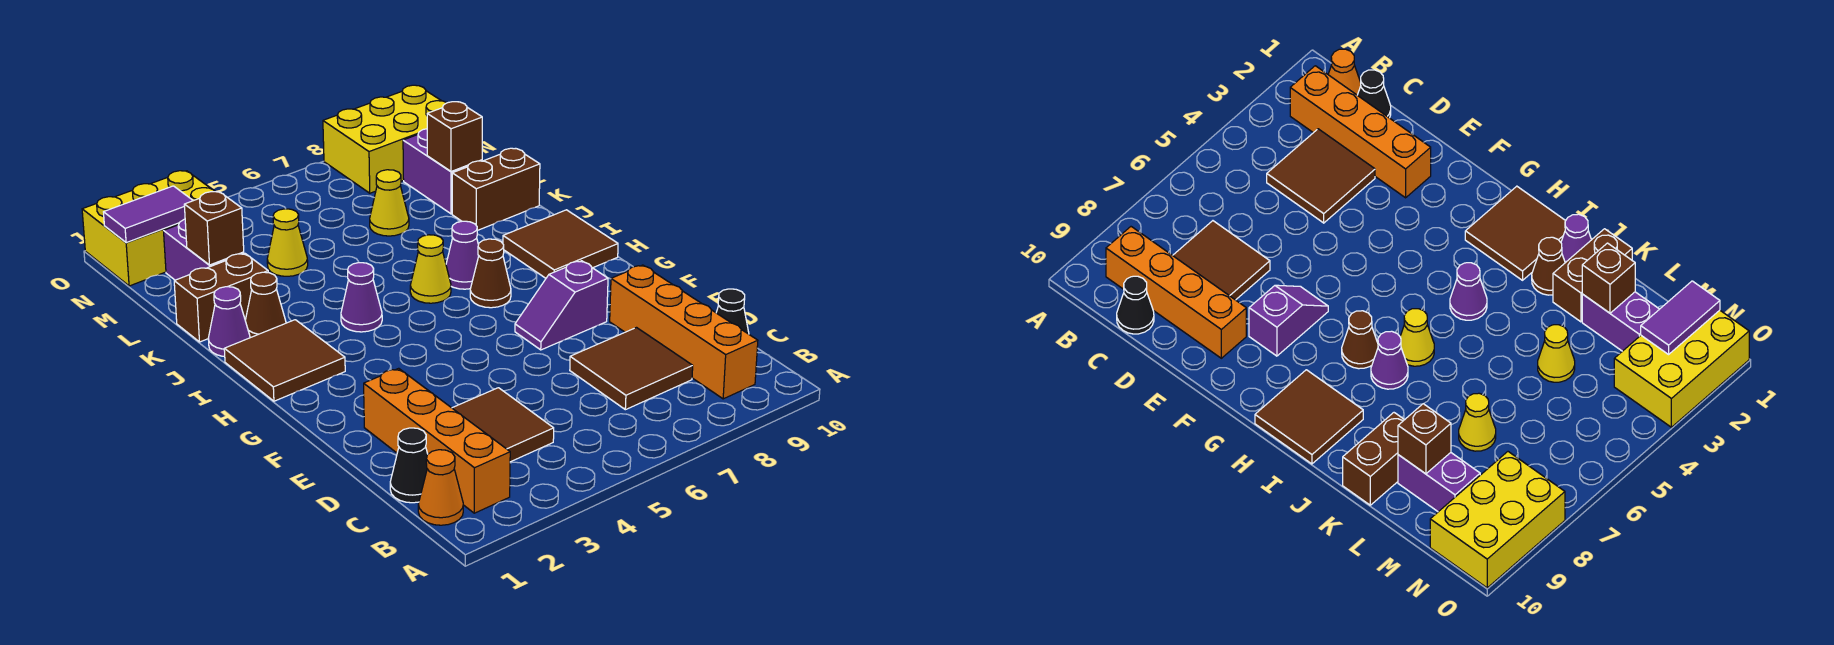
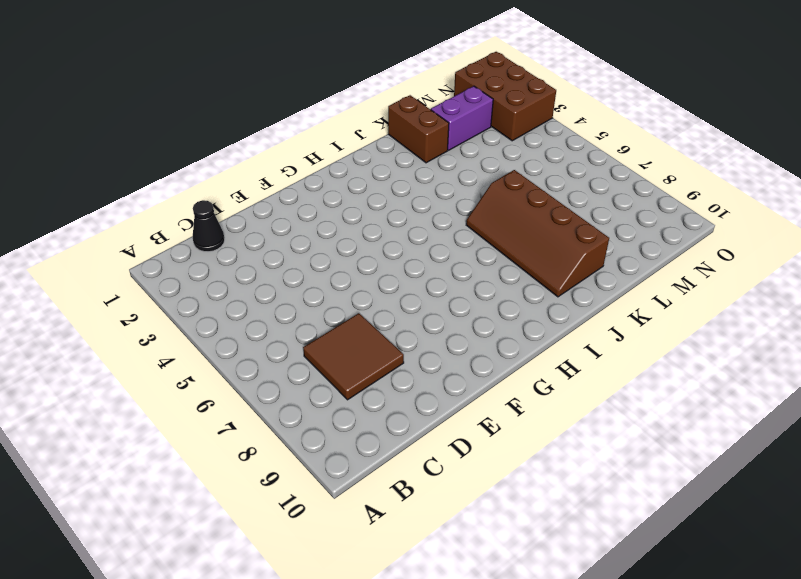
brown slope J6:K9 level 1 top K -> brown brick K9:K10 level 1
brown brick N1:O3 level 1 -> yellow brick N1:O3 level 1
none -> orange cone B1 level 1
none -> orange brick B2:E2 level 1
none -> orange brick B9:E9 level 1

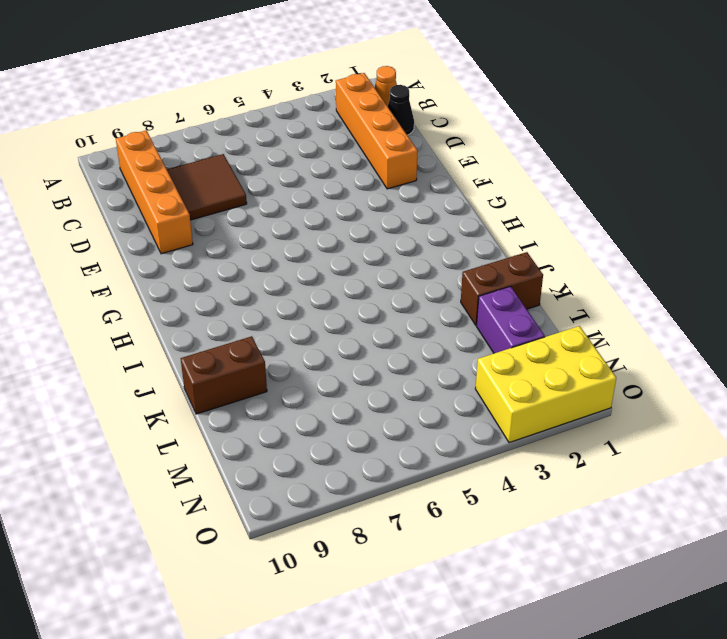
none -> brown tile C3:D4 level 1
none -> black cone C10 level 1
none -> purple slope F7:F8 level 1 top 8

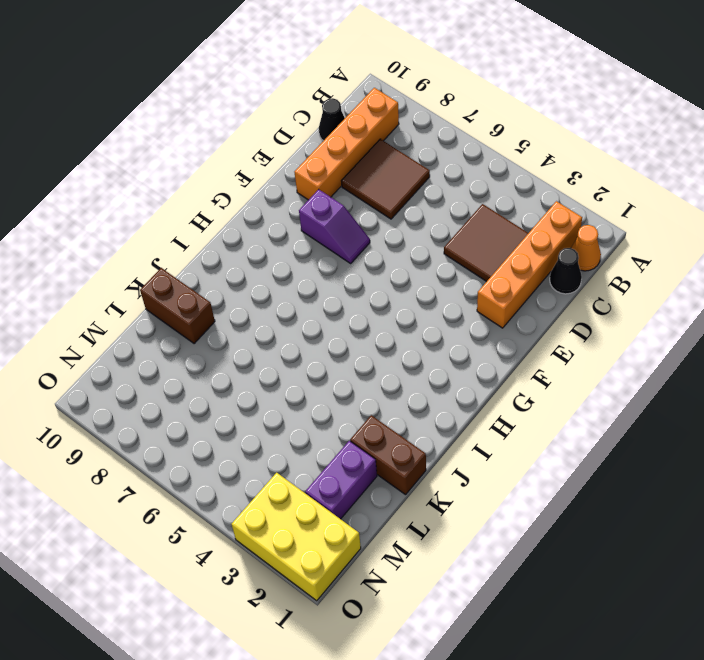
none -> brown tile H1:I2 level 1
none -> brown cone H7 level 1
none -> brown tile H9:I10 level 1

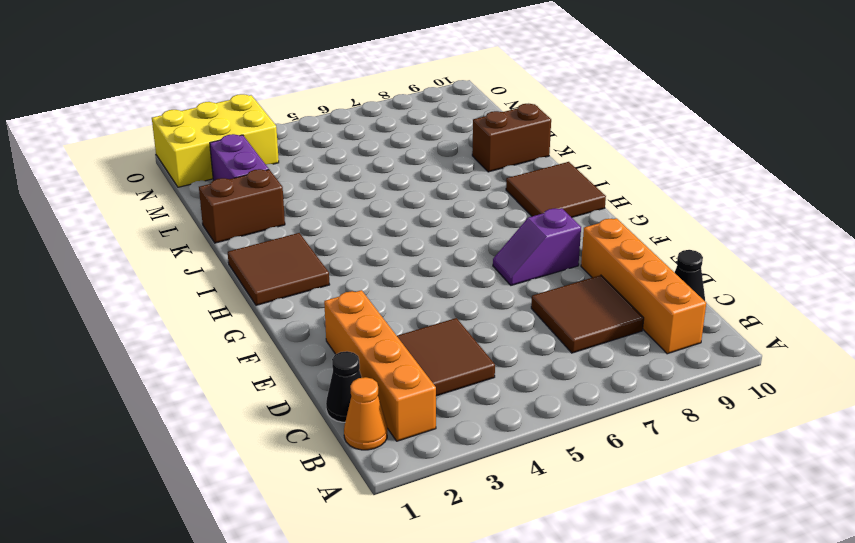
none -> brown cone H7 level 1
none -> purple cone I4 level 1
none -> yellow cone I6 level 1

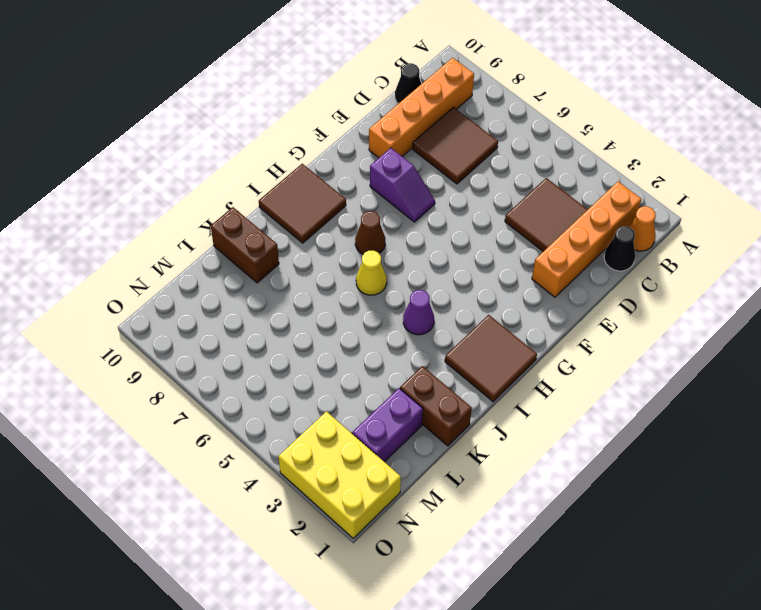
none -> purple cone I7 level 1
none -> purple cone J1 level 1
none -> brown cone J2 level 1

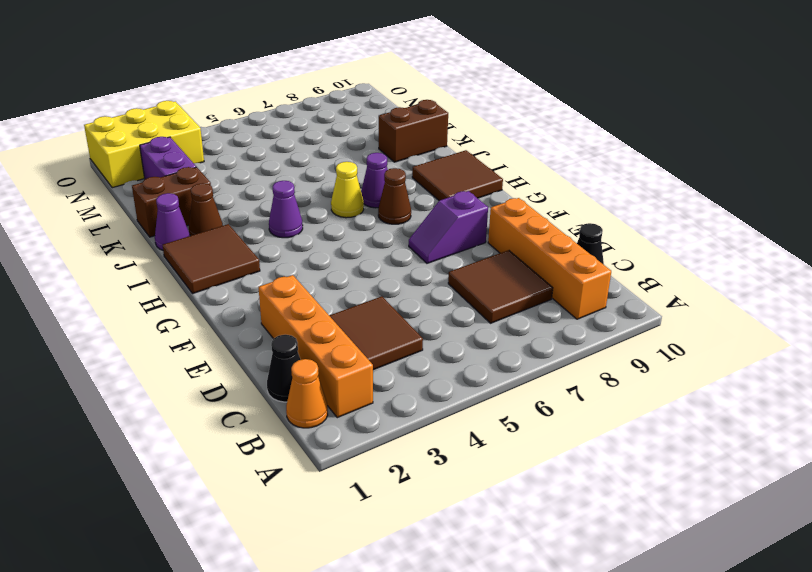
none -> yellow cone L4 level 1
none -> yellow cone L7 level 1
none -> purple brick L9:M9 level 1

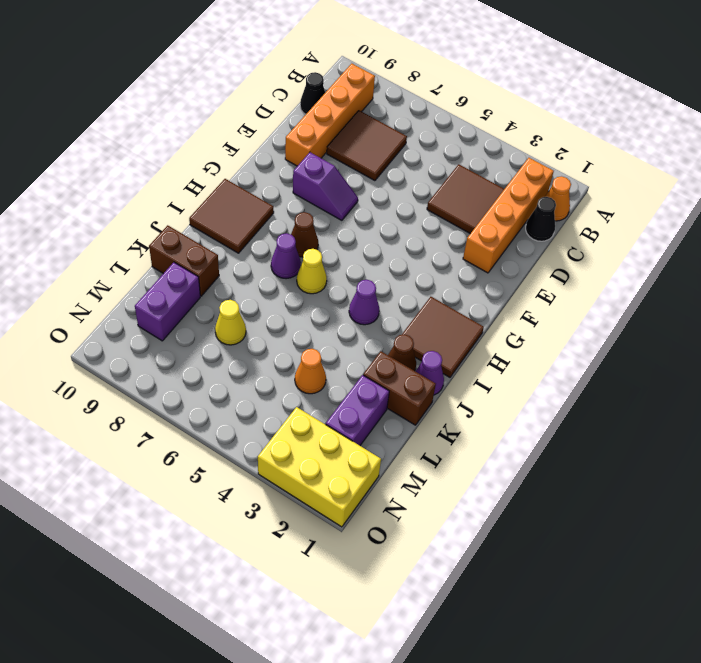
orange cone L4 level 1 -> yellow cone L4 level 1
none -> yellow brick N8:O10 level 1
none -> brown brick L2 level 2
none -> brown brick L9 level 2

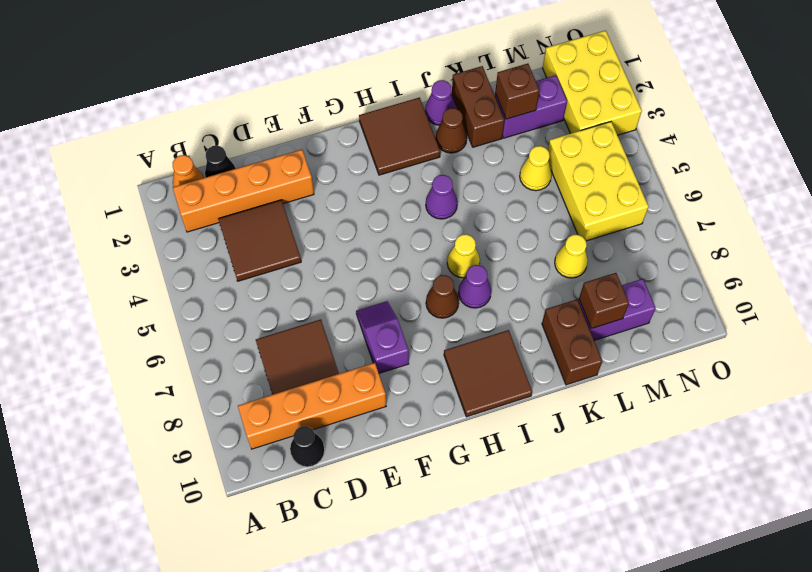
yellow brick M4:N6 level 1 -> yellow brick N8:O10 level 1
none -> purple tile N1:N2 level 2

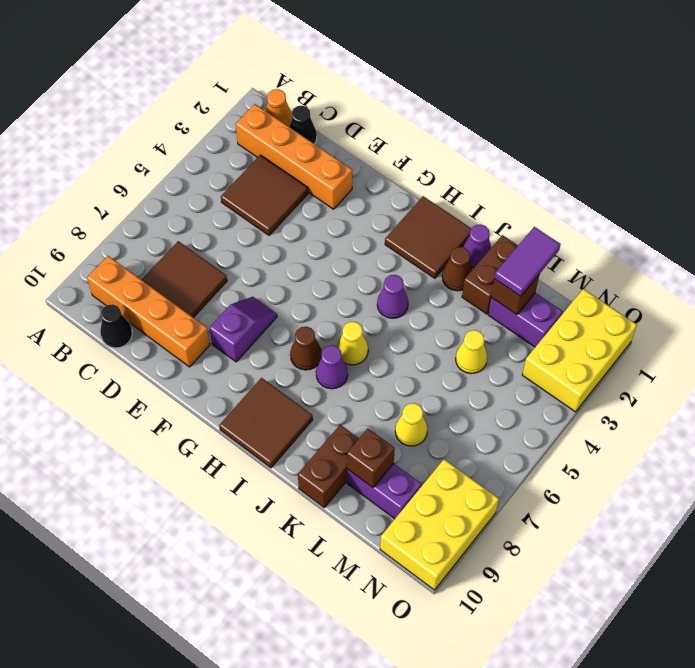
purple tile L1:L2 level 3 -> purple tile N1:N2 level 2

